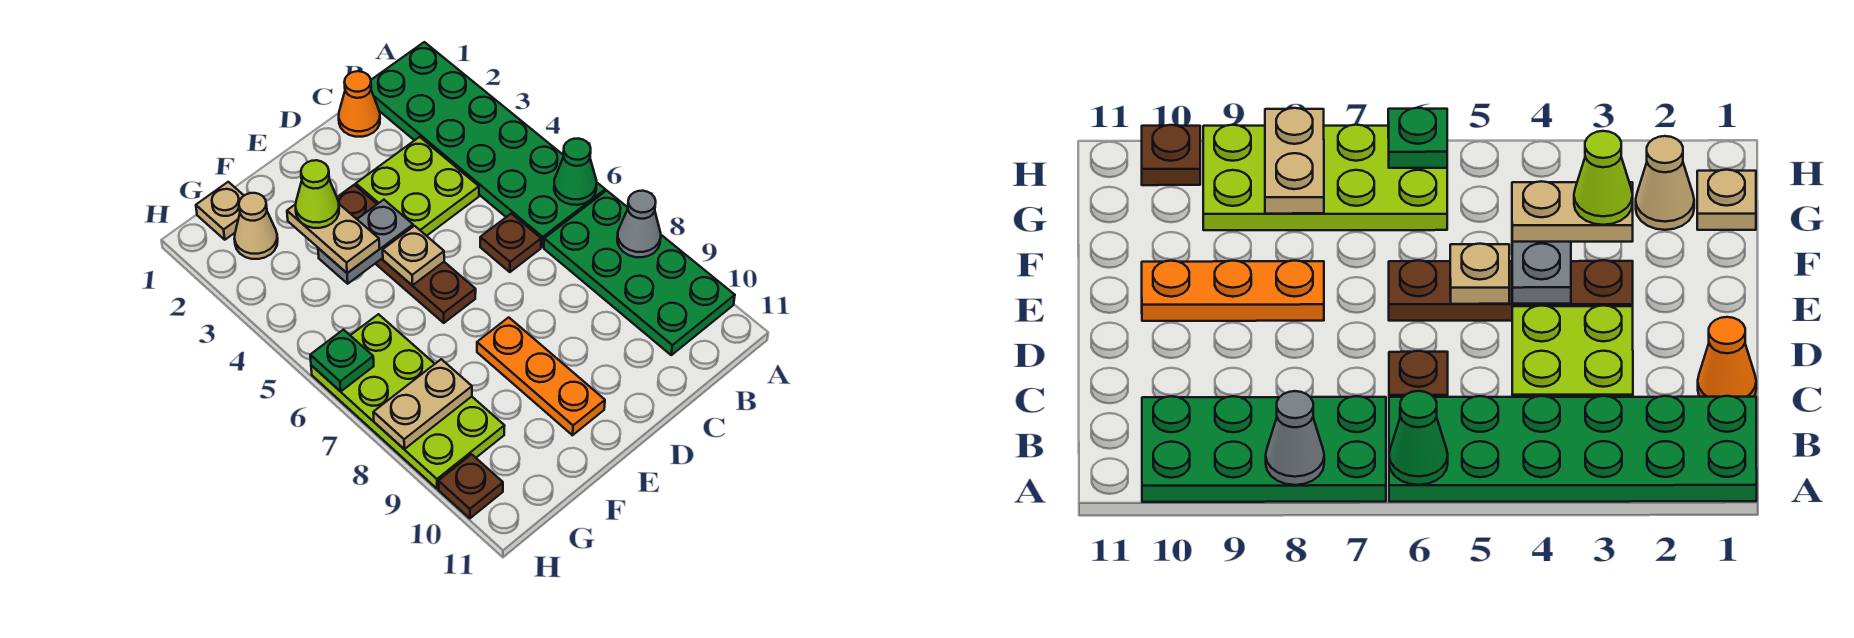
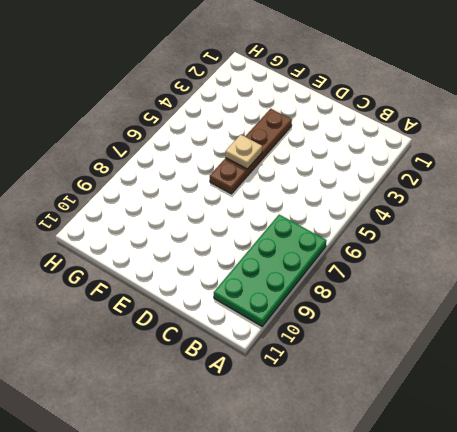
none -> green plate A1:B6 level 1
none -> orange cone C1 level 1
none -> lime plate C3:D4 level 1

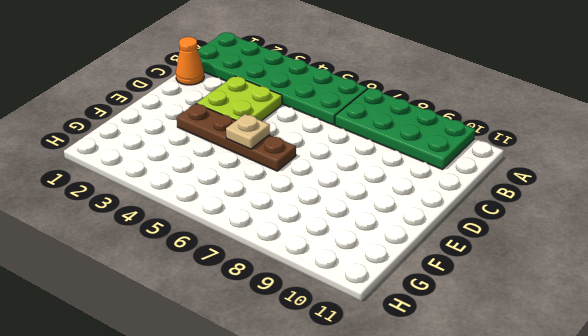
none -> brown plate C6 level 1
none -> orange plate E8:E10 level 1
none -> tan plate G1 level 1

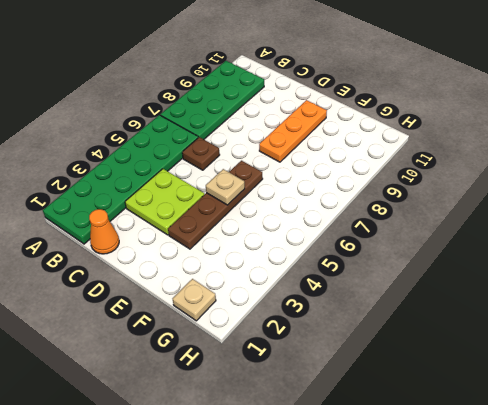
none -> tan cone G2 level 1
none -> lime plate G6:H9 level 1
none -> brown plate H10 level 1

